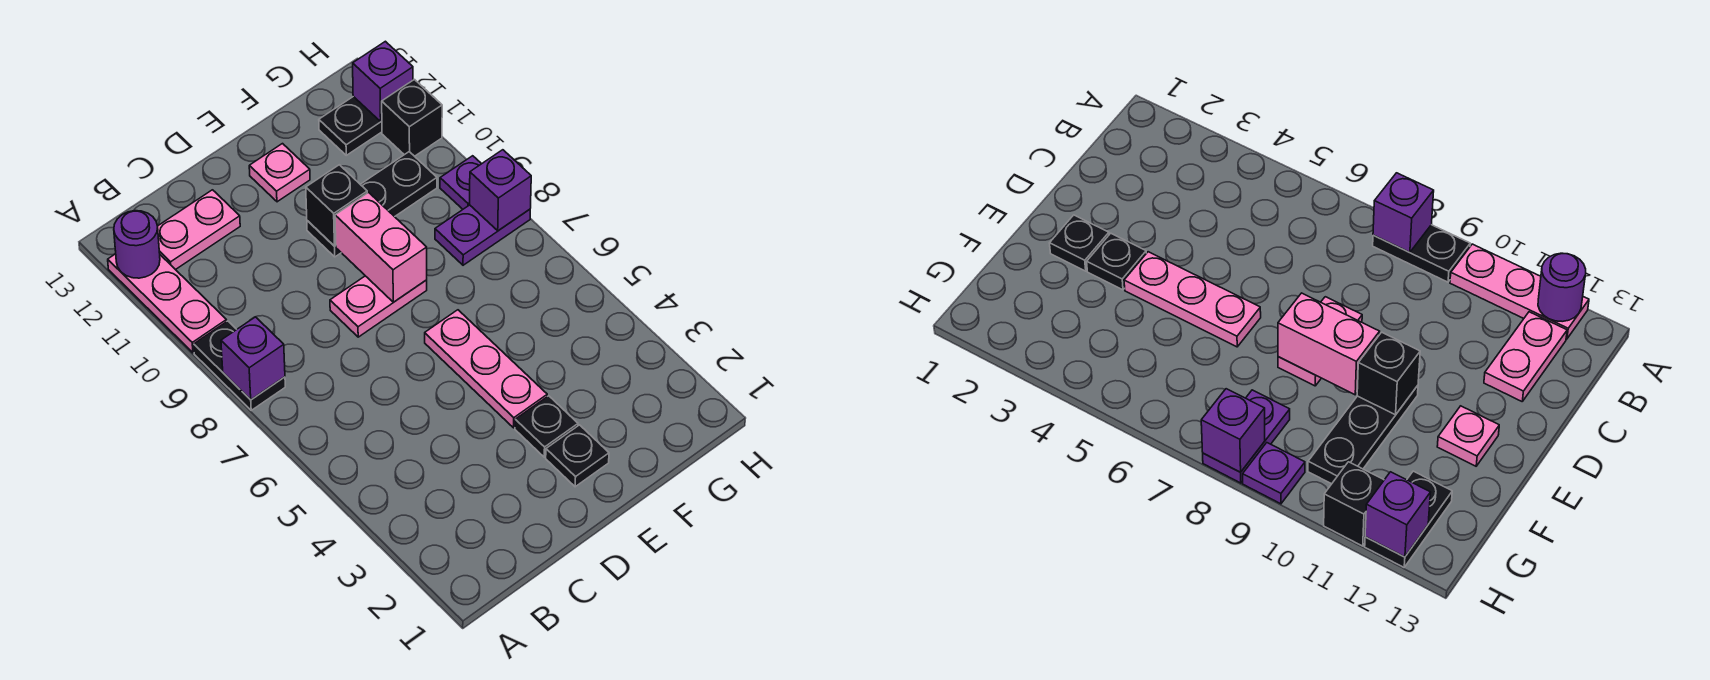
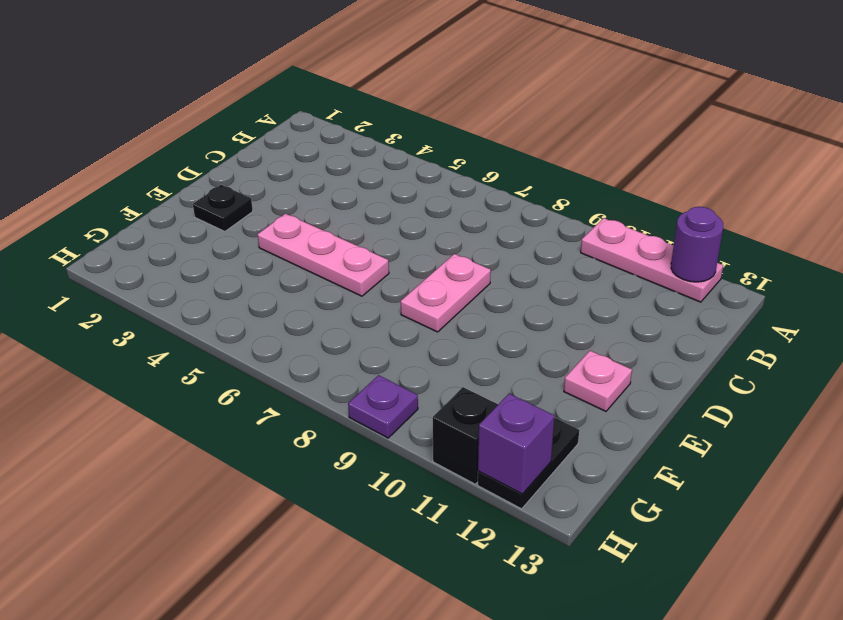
none -> black plate A8:A9 level 1
none -> pink plate B12:C12 level 1
none -> black plate E3 level 1

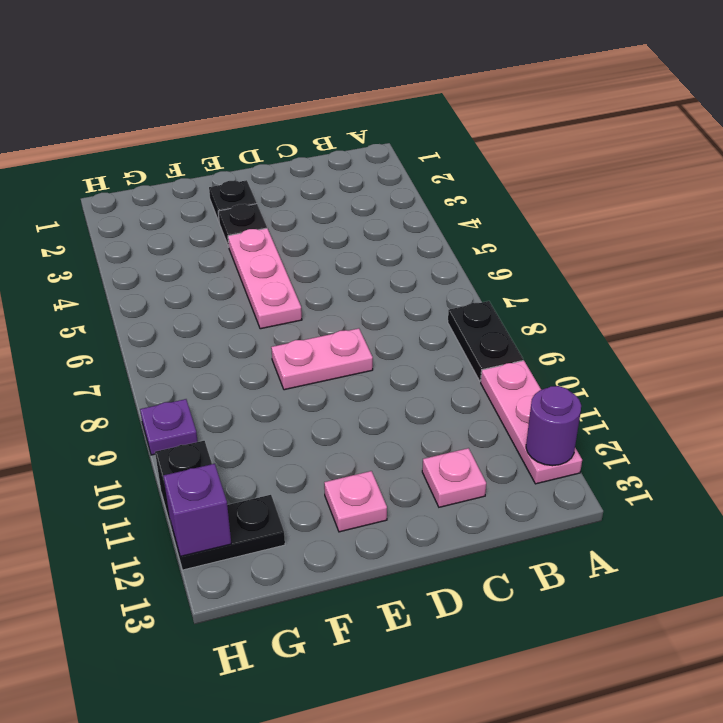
pink plate C12 level 1 -> pink plate B12:C12 level 1
none -> black plate E10:G10 level 1
none -> purple plate G8:H8 level 1
none -> purple brick A8 level 2

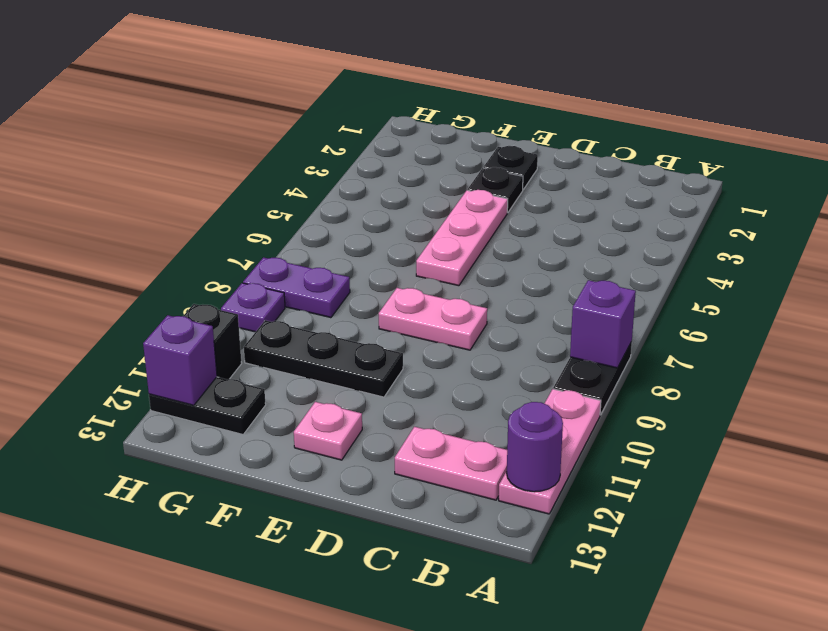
none -> pink brick E8:E9 level 2
none -> black brick E10 level 2
none -> purple brick H8 level 2

